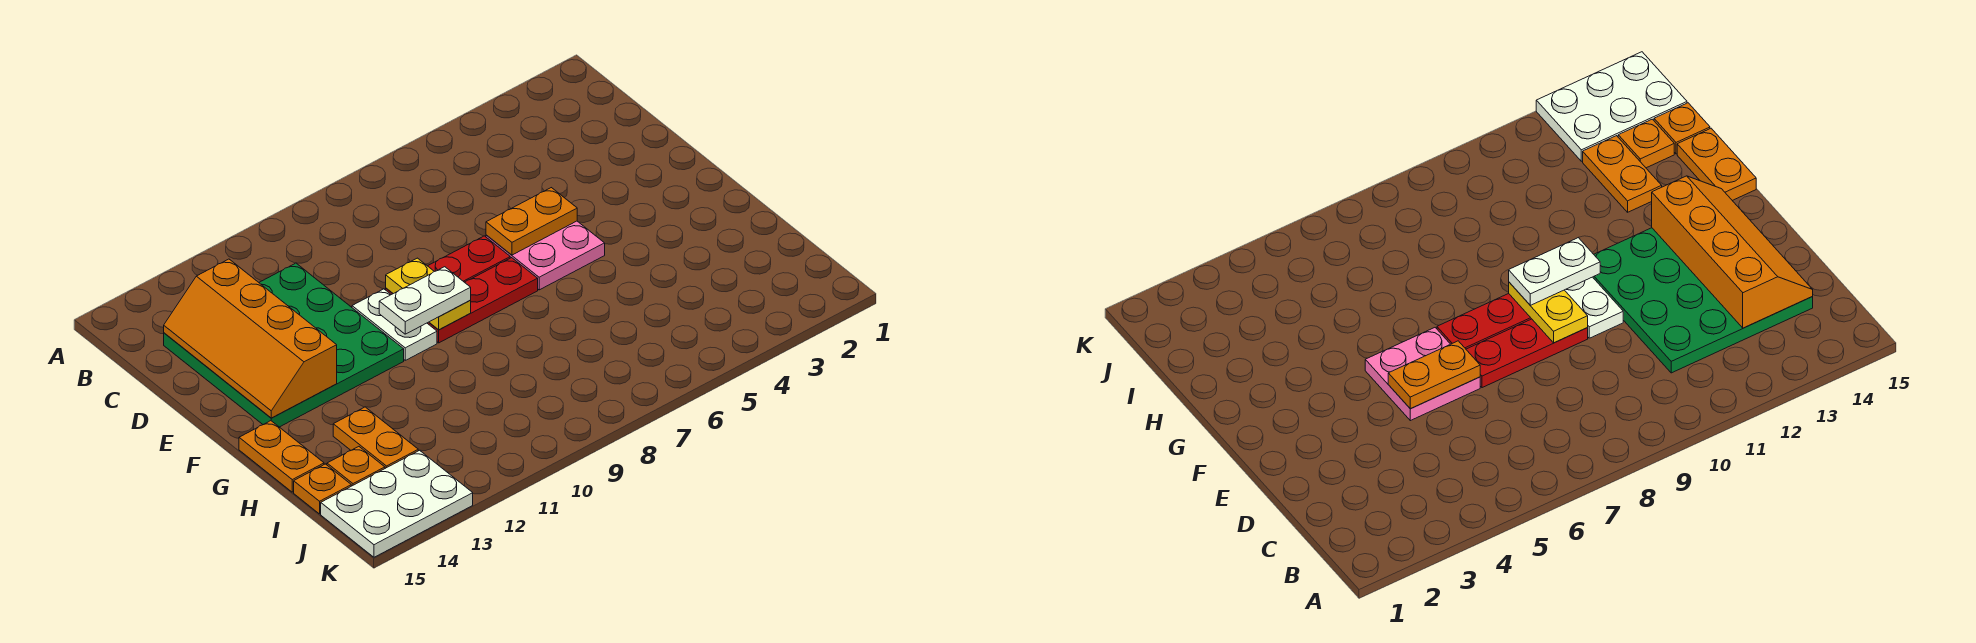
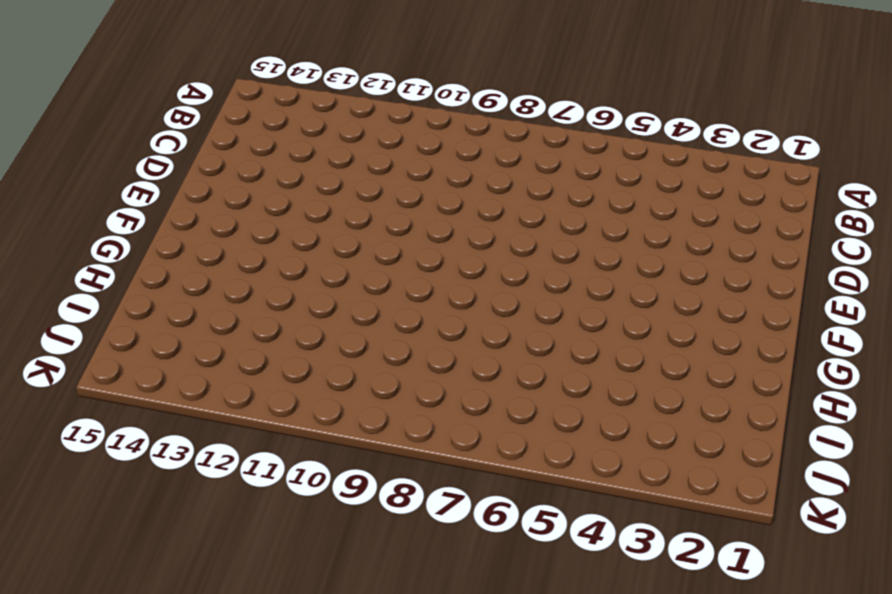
none -> green plate C11:F14 level 1
none -> pink plate E5:F6 level 1
none -> red plate E7:E9 level 1

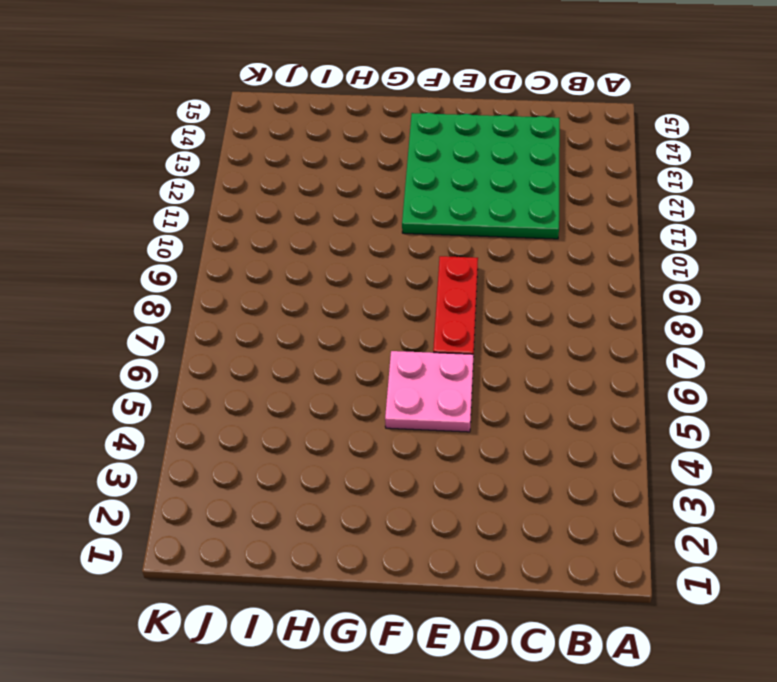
none -> white plate E10:F10 level 1
none -> red plate F7:F9 level 1
none -> orange plate G15:H15 level 1

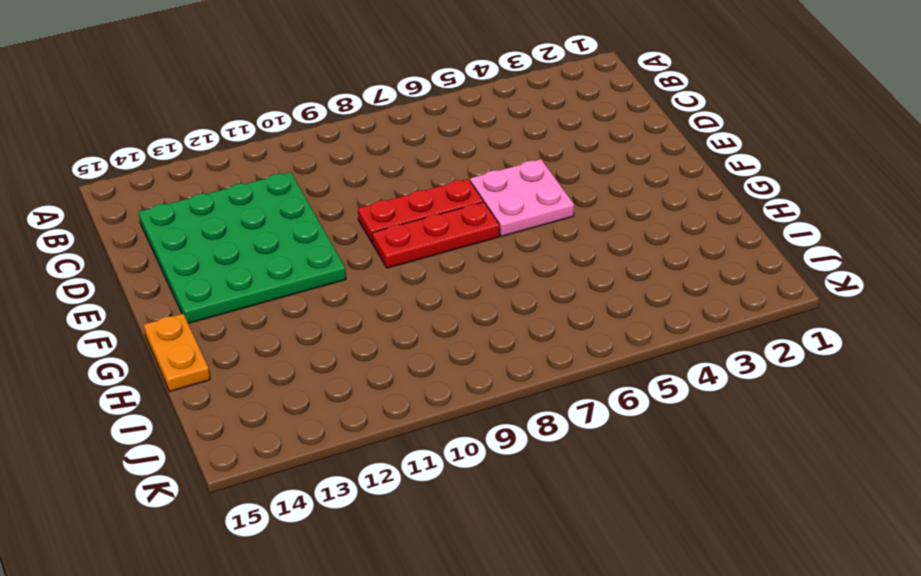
none -> white plate E10:F10 level 1
none -> orange plate H13:I13 level 1
none -> orange plate I14 level 1

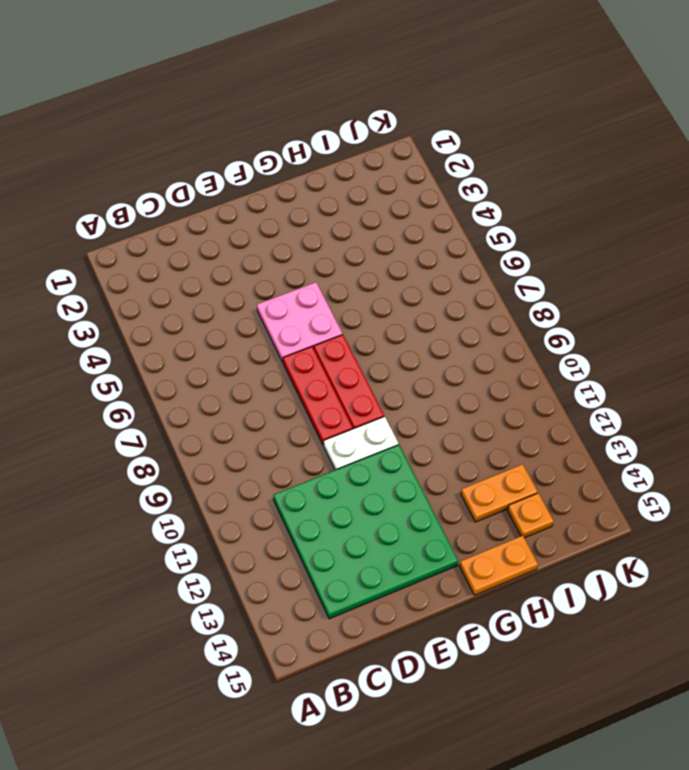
none -> orange plate I15 level 1
none -> white plate J13:K15 level 1
none -> orange slope C13:F14 level 2 top 13

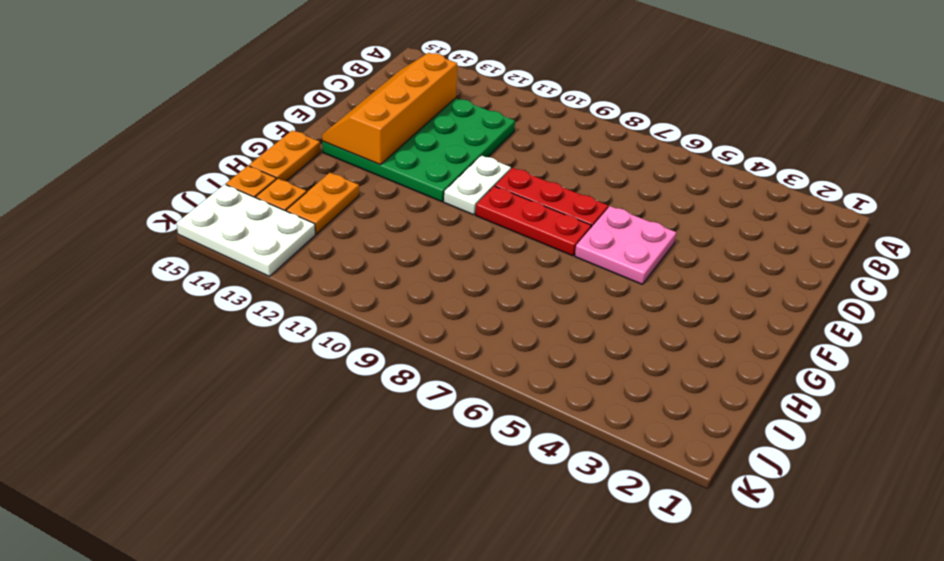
none -> orange plate E5:E6 level 2
none -> yellow plate E9:F9 level 2
none -> white plate F9:F10 level 3

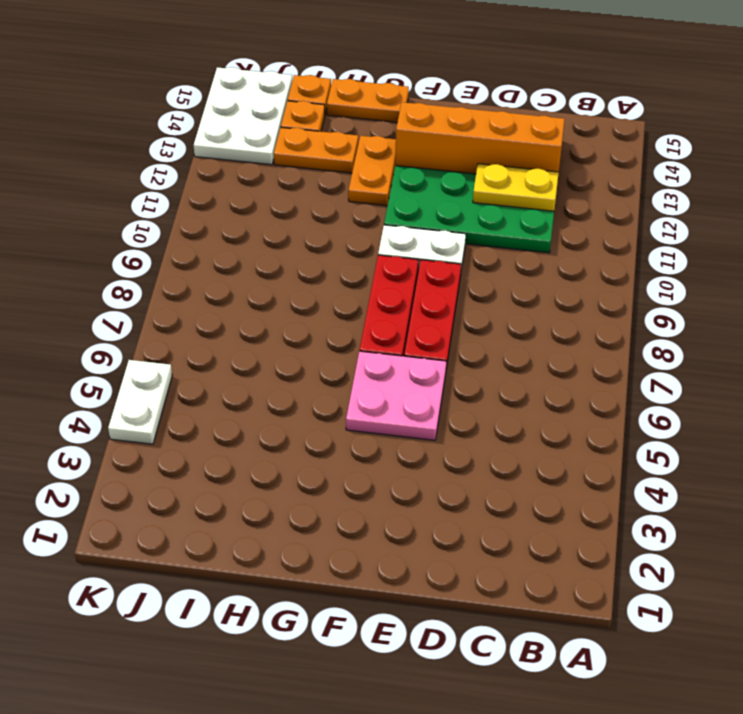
yellow plate C12:D12 level 2 -> yellow plate E9:F9 level 2
orange plate G12:G13 level 1 -> orange plate E5:E6 level 2
white plate K4:K5 level 1 -> white plate F9:F10 level 3

